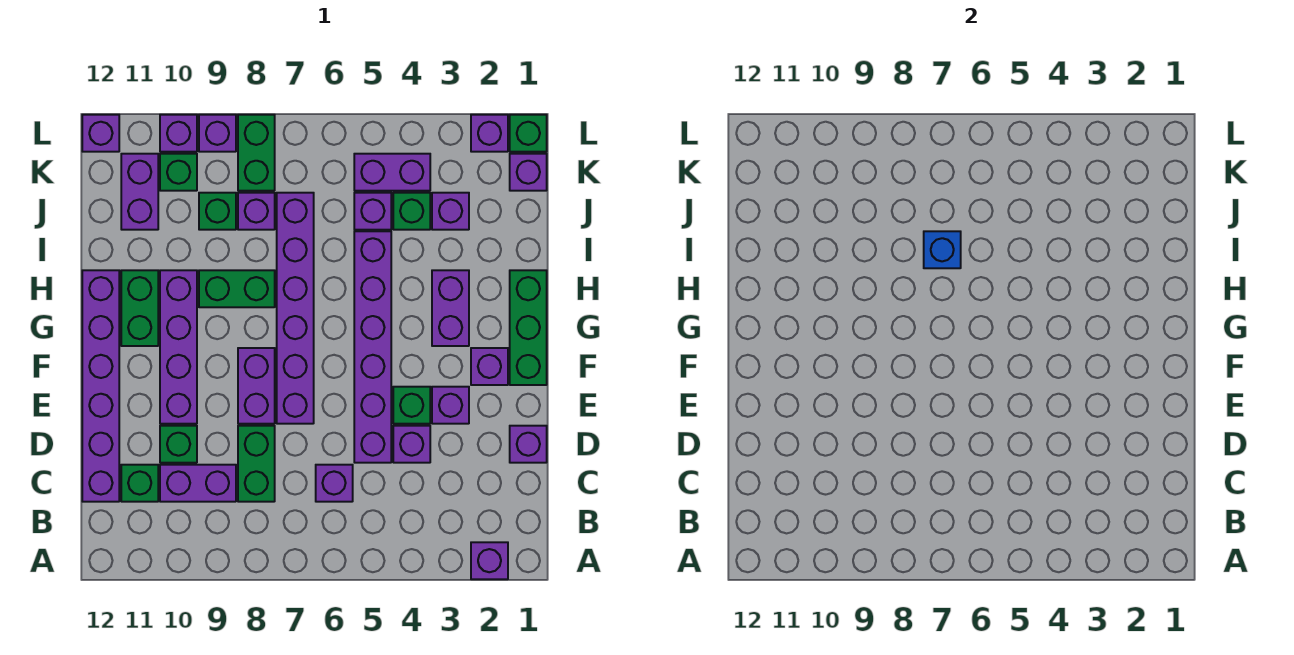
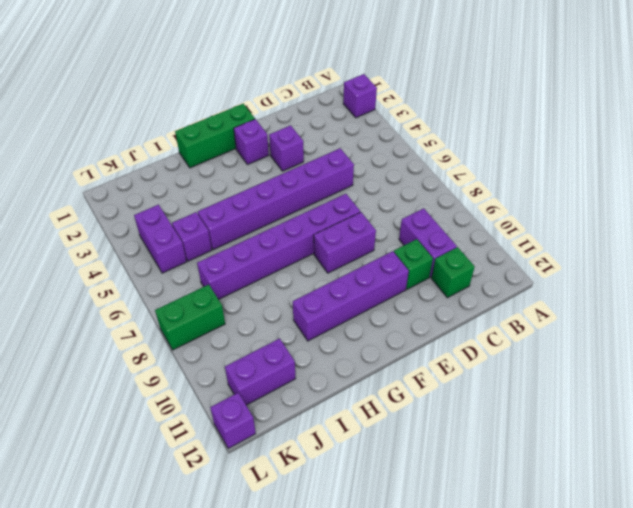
none -> purple brick C6 level 1
none -> green brick C8:D8 level 1
none -> purple brick C12:H12 level 1
none -> purple brick D1 level 1

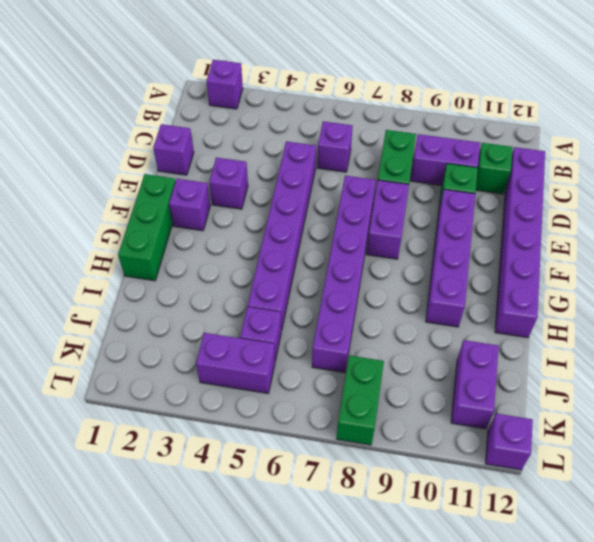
none -> purple brick D4 level 1
none -> green brick E4 level 1
none -> purple brick G3:H3 level 1
none -> green brick G11:H11 level 1

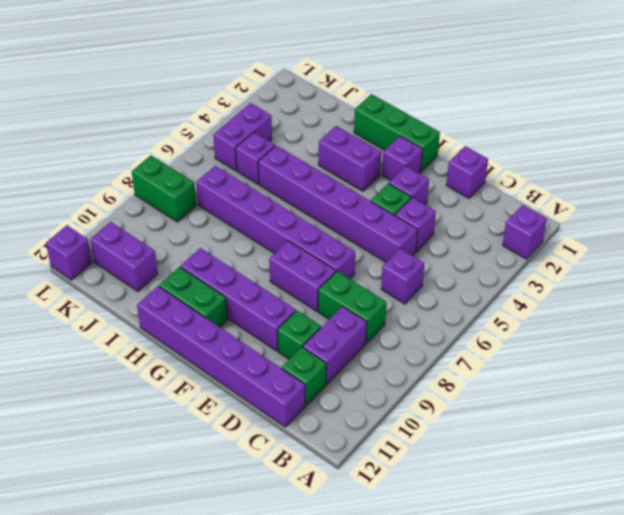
none -> green brick H8:H9 level 1
none -> purple brick J3 level 1
none -> green brick J4 level 1
none -> purple brick J8 level 1

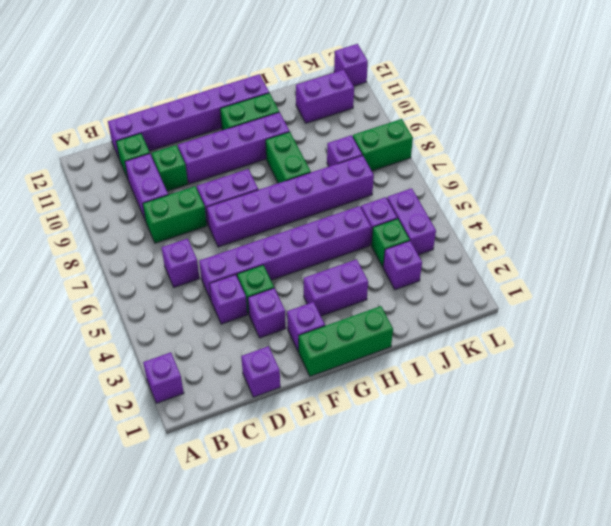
none -> green brick J9 level 1
none -> purple brick K1 level 1
none -> green brick K10 level 1
none -> green brick L1 level 1

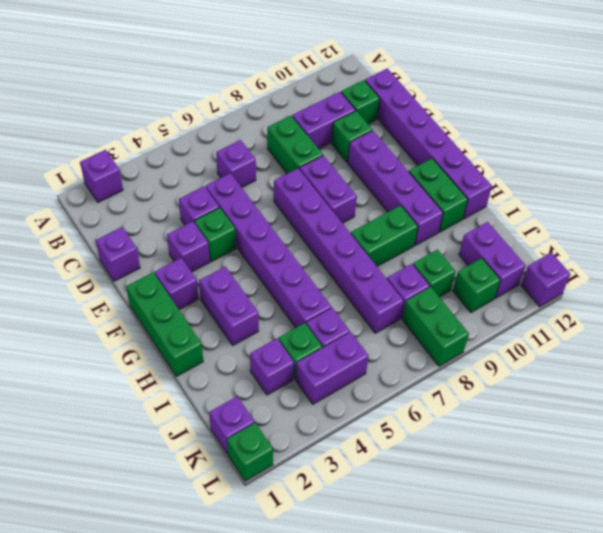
none -> purple brick L2 level 1
none -> purple brick L9 level 1
none -> purple brick L10 level 1
none -> blue brick I7 level 2

